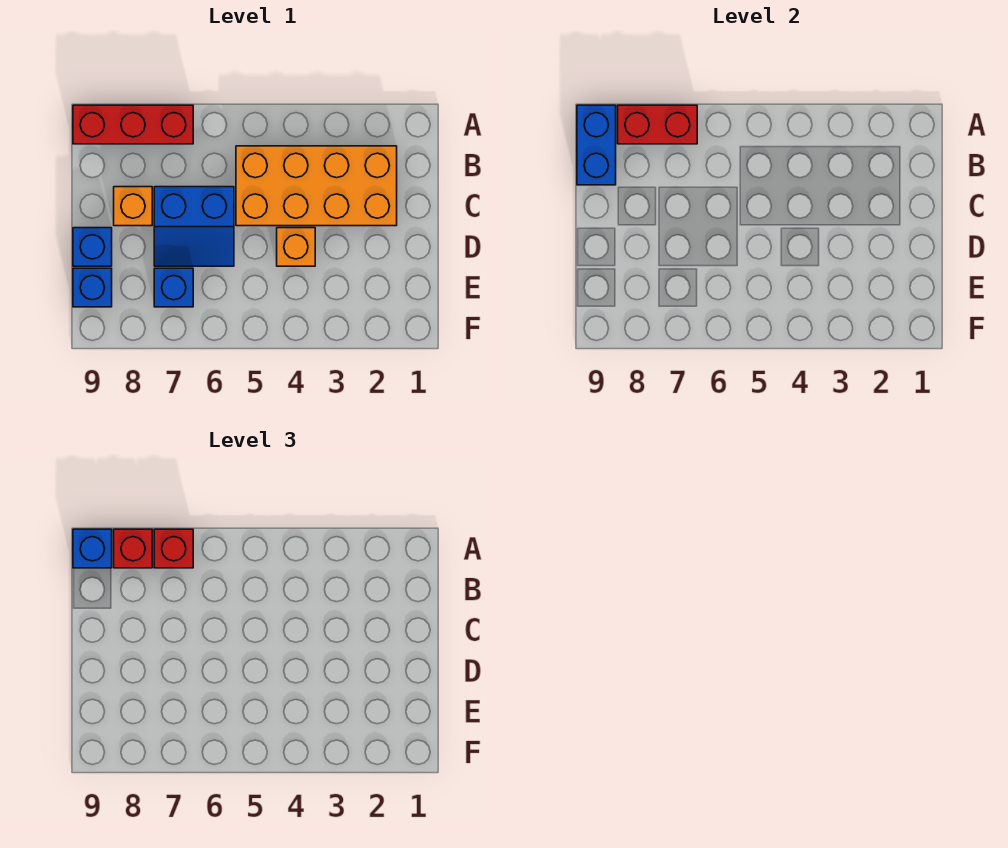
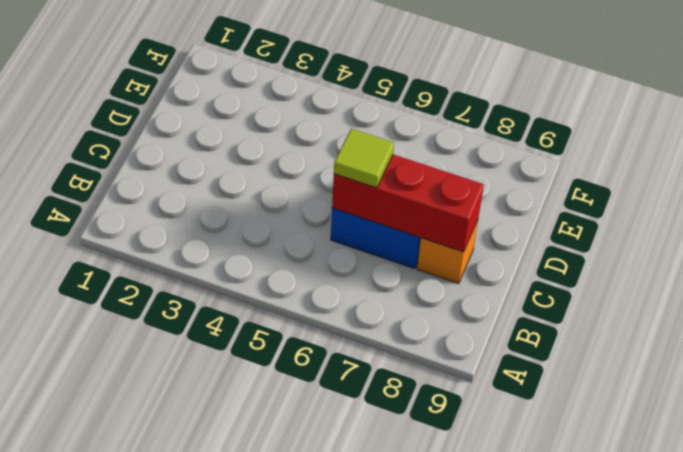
red brick C6:C8 level 2 -> red brick A7:A9 level 1
lime tile C6 level 3 -> none
none -> orange brick B2:C5 level 1
none -> orange brick D4 level 1
none -> blue brick D9 level 1

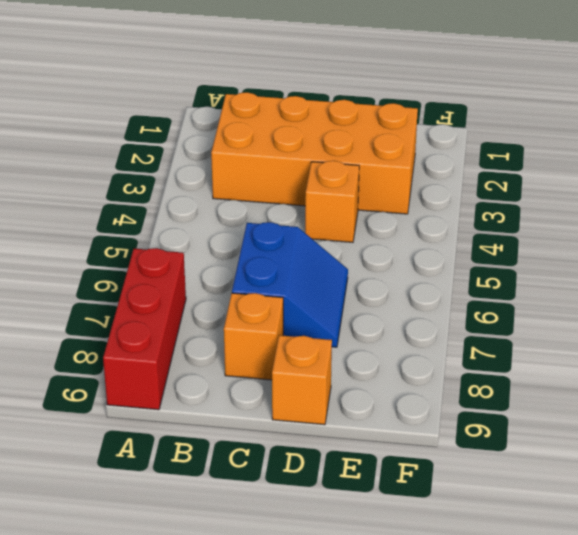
orange brick B2:E3 level 1 -> orange brick B2:C5 level 1
orange brick D9 level 1 -> blue brick D9 level 1
none -> blue brick E7 level 1
none -> blue brick E9 level 1
none -> red brick A7:A8 level 2

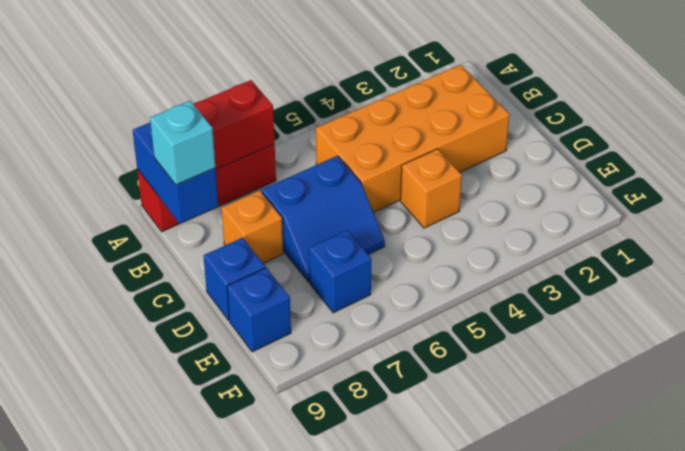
cyan brick B9 level 3 -> none
none -> red brick A7 level 3
none -> red brick A8 level 3
none -> blue brick A9 level 3

